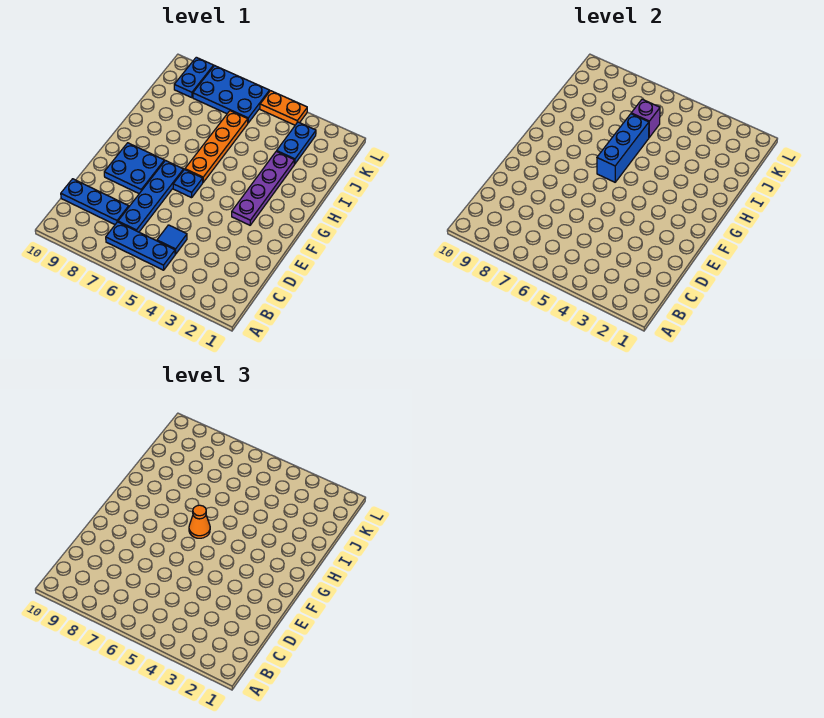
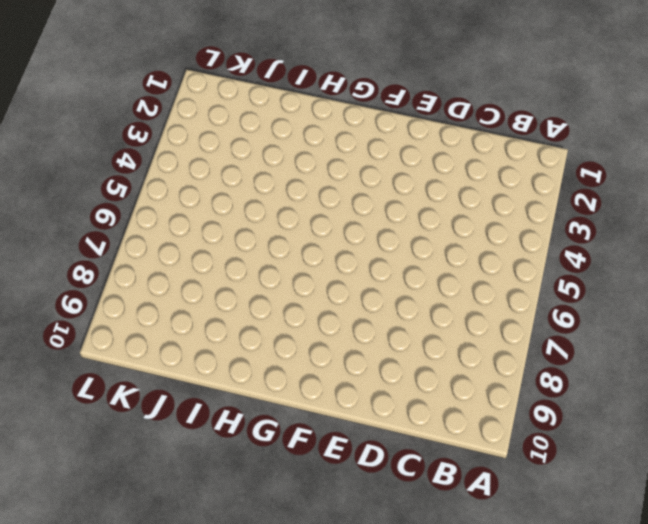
none -> blue plate B5:B7 level 1
none -> blue tile C5 level 1
none -> blue plate C7:F7 level 1

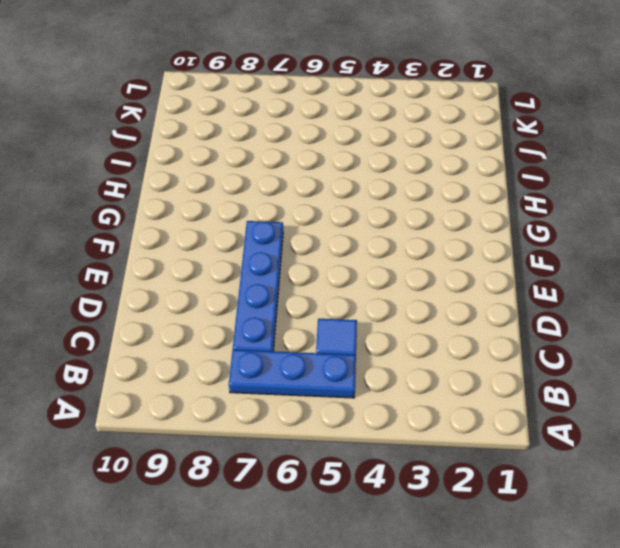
none -> blue plate C8:C10 level 1
none -> blue plate E8:F9 level 1
none -> purple plate F3:I3 level 1

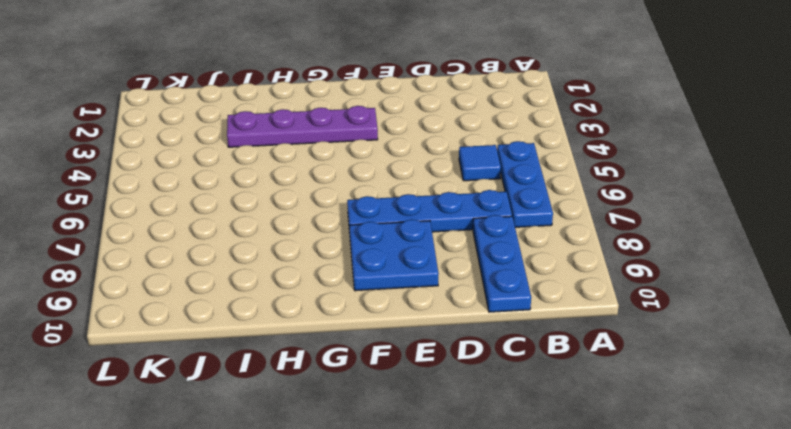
none -> blue plate F6 level 1
none -> orange plate G6:J6 level 1
none -> blue plate J3:K3 level 1

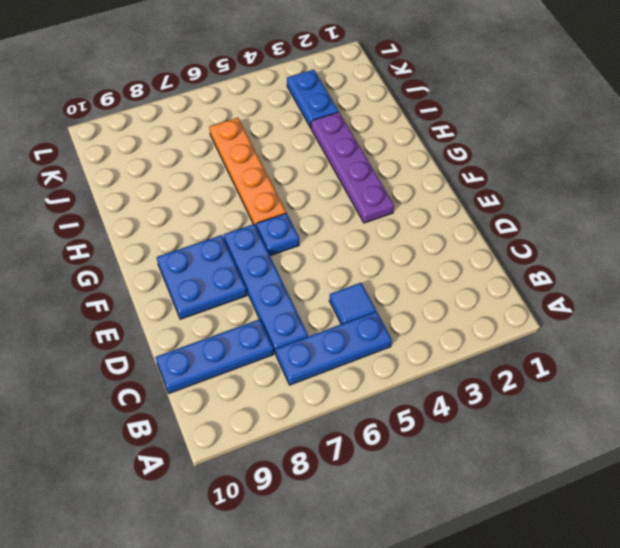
none -> blue plate K6:L8 level 1
none -> blue plate K9:L9 level 1
none -> orange plate L4:L5 level 1

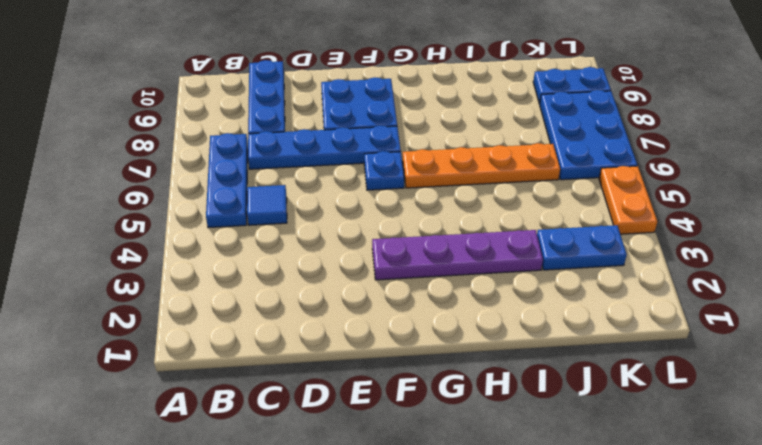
none -> blue brick G6:I6 level 2
none -> purple brick J6 level 2
none -> orange cone G6 level 3

